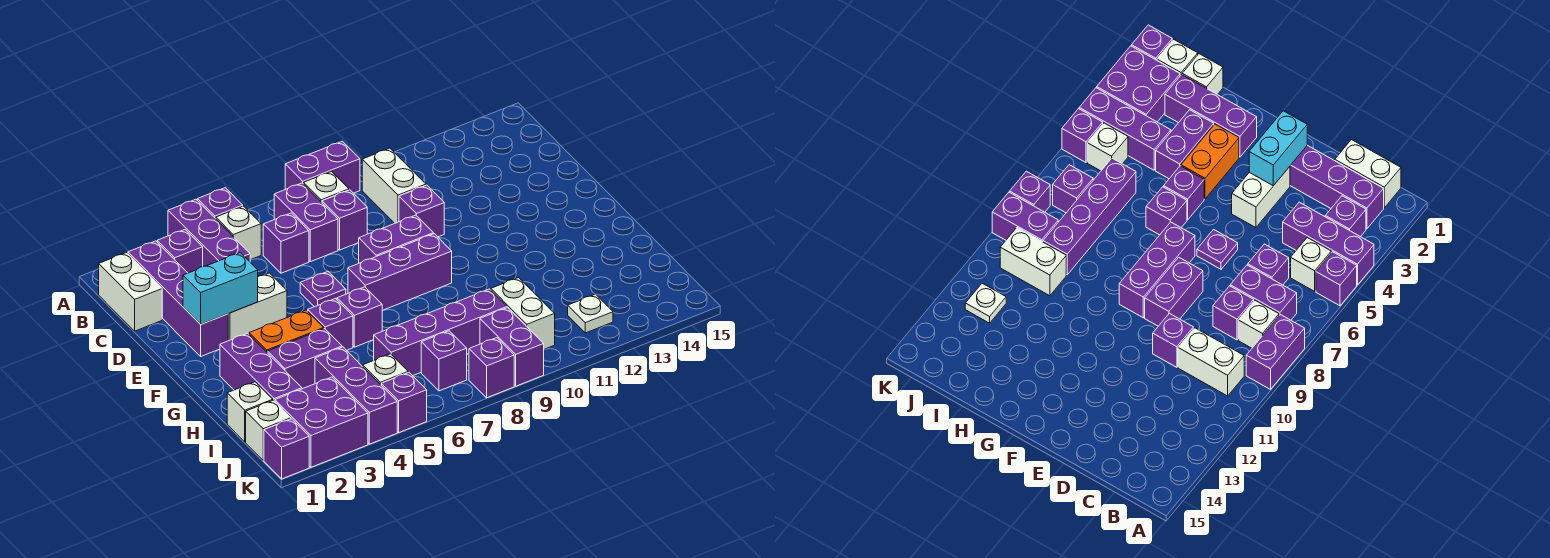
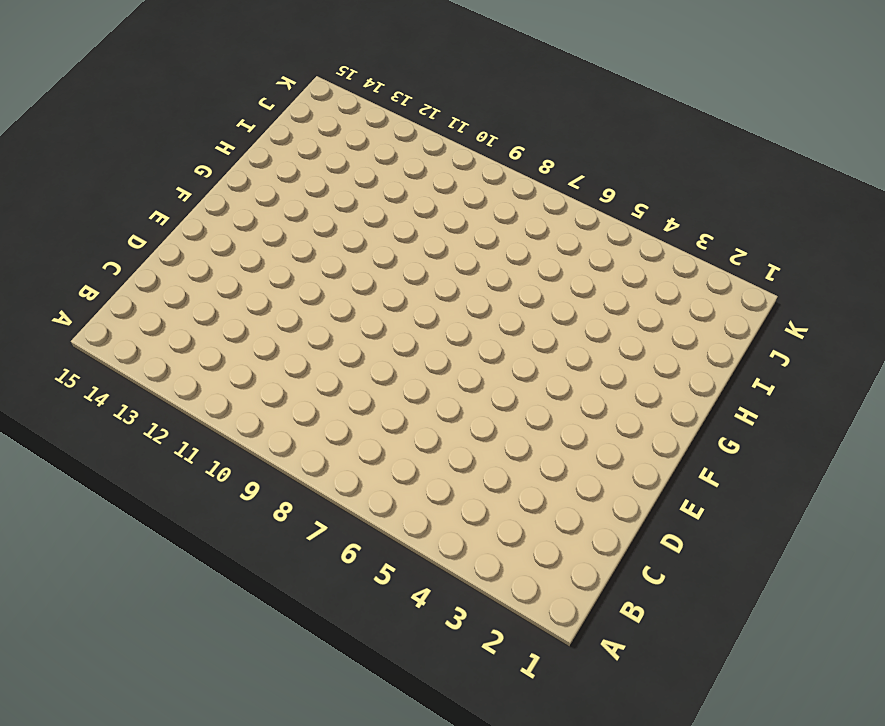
none -> purple brick A4:C4 level 1
none -> purple brick A5 level 1
none -> purple brick A8:A9 level 1
none -> white brick B1:C1 level 1

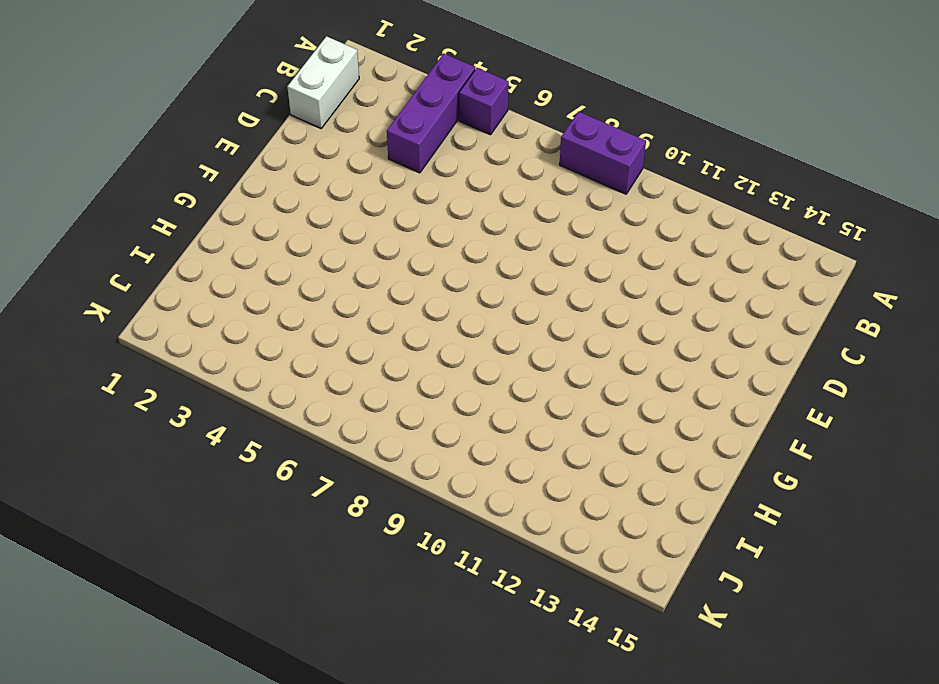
none -> purple brick B2:E2 level 1
none -> purple brick B3 level 1
none -> white brick B5 level 1
none -> purple brick B7:C7 level 1

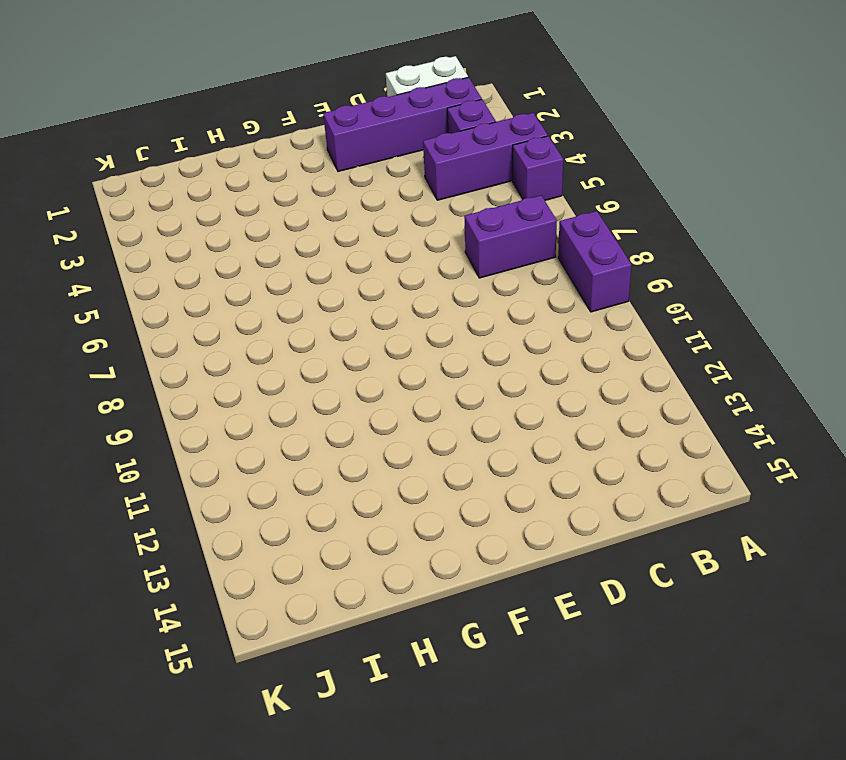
none -> white brick B5 level 1
none -> white brick B8 level 1
none -> white brick B10:C10 level 1
none -> purple brick C6 level 1

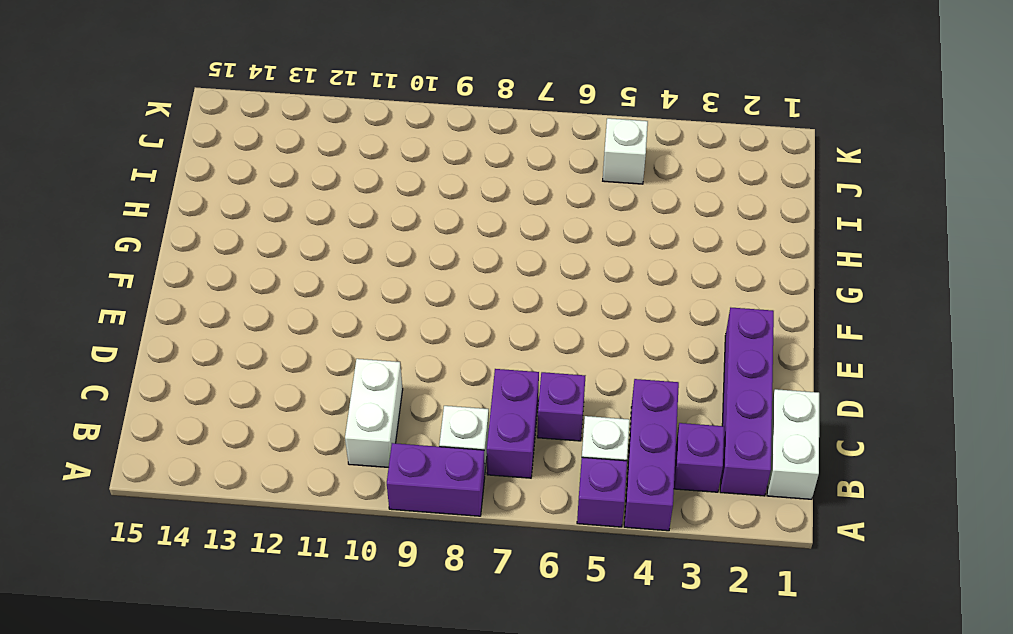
none -> purple brick C8 level 1
none -> purple brick D10 level 1
none -> white brick E3:E4 level 1
none -> purple plate E6 level 1

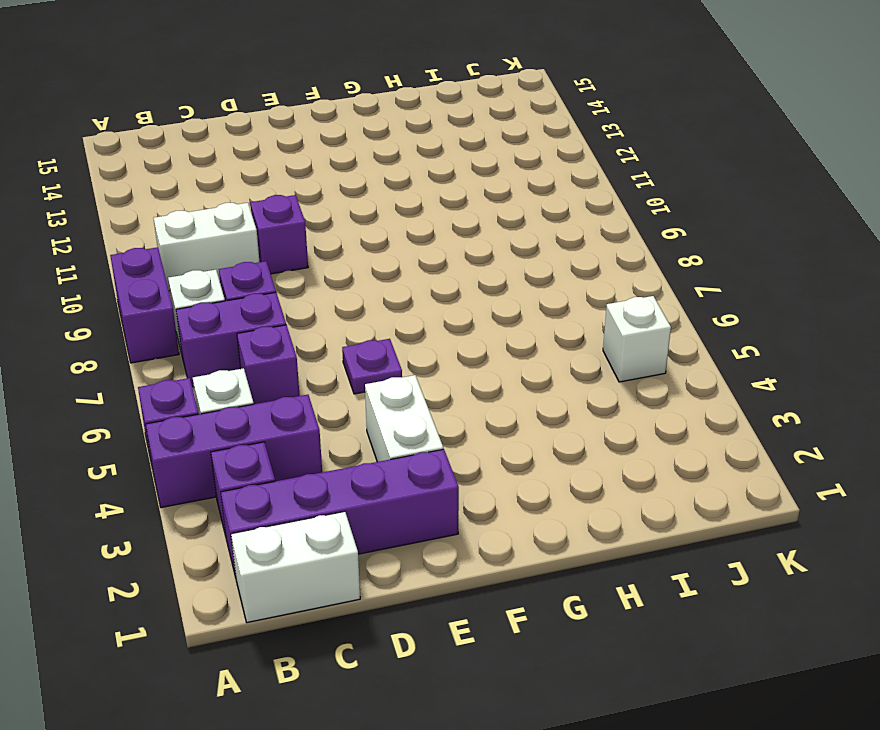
none -> purple brick E8:E9 level 1
none -> purple brick F7:F9 level 1
none -> purple brick G2:I2 level 1
none -> orange brick G3:G4 level 1

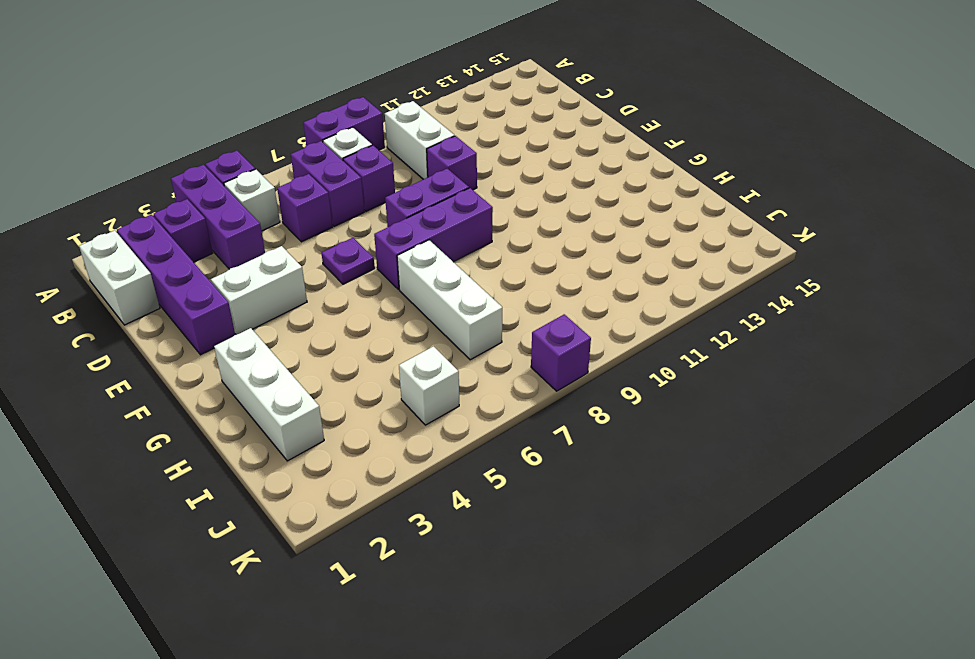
white brick G2:I2 level 1 -> purple brick G2:I2 level 1
white brick G7:I7 level 1 -> purple brick I6:I9 level 1
none -> orange brick G3:G4 level 1
none -> purple brick G5 level 1
none -> purple brick G6 level 1
none -> purple brick H3:H4 level 1

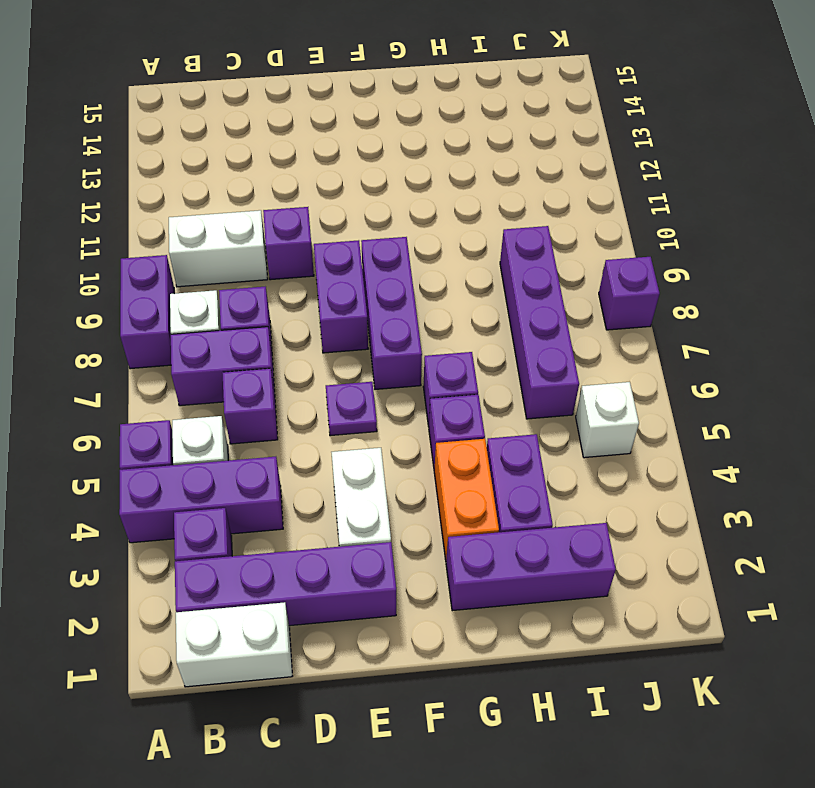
none -> white brick I1 level 1
none -> purple brick I4:K4 level 1
none -> white brick I10:J10 level 1
none -> white brick J1 level 1

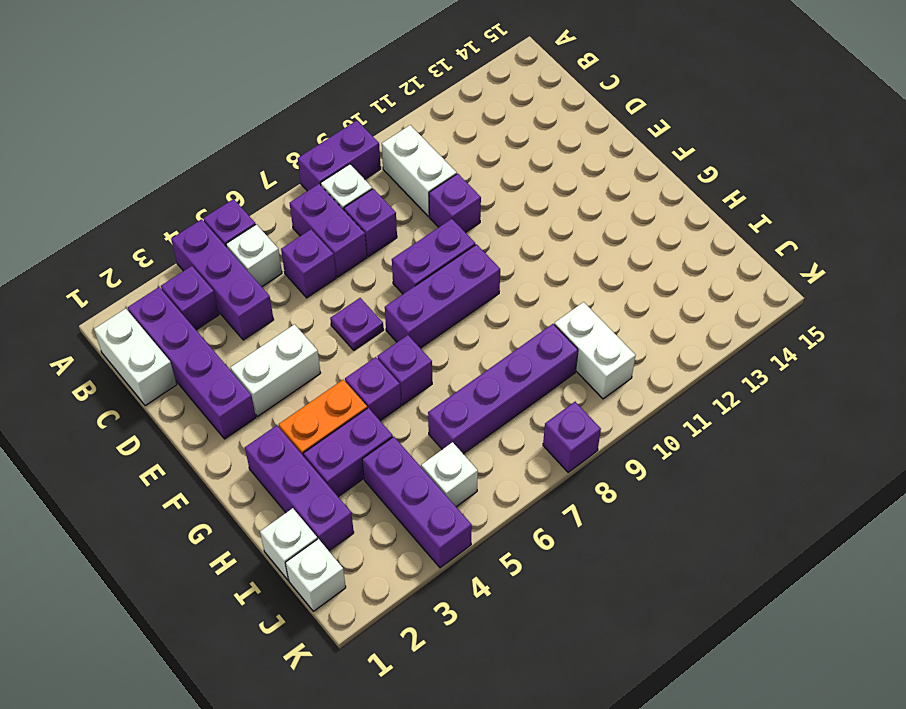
none -> purple brick J2:K3 level 1
none -> purple brick J7 level 1
none -> purple brick J9:K9 level 1
none -> white plate J12 level 1

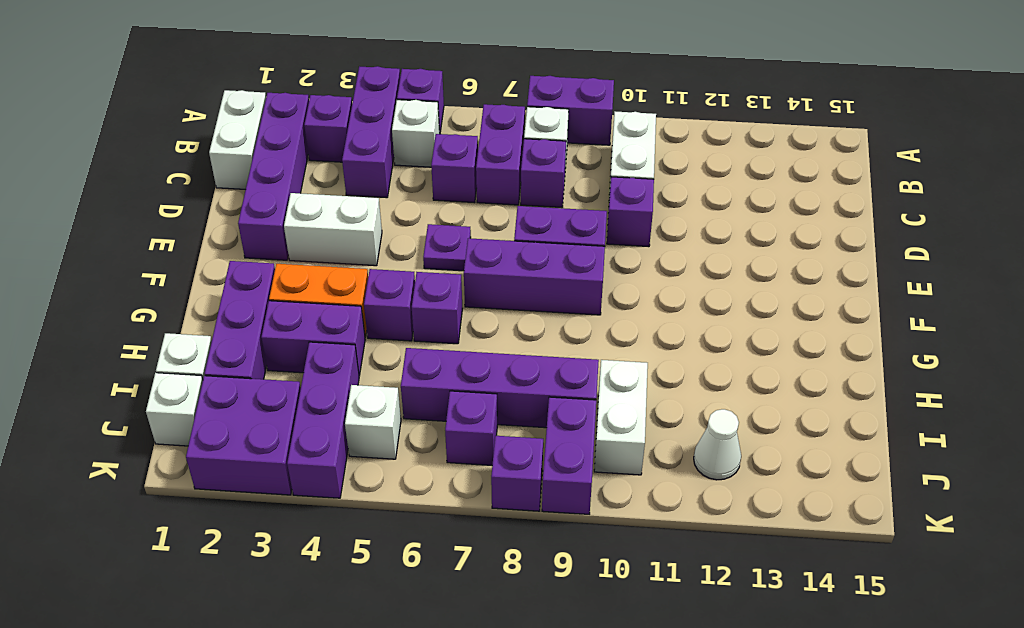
white cone J12 level 1 -> white plate J12 level 1
none -> purple brick K1 level 1
none -> purple brick K5 level 1
none -> cyan brick E2:E3 level 2

